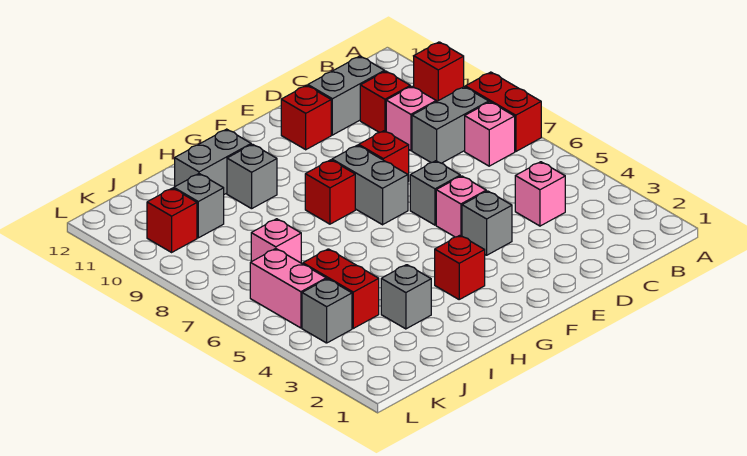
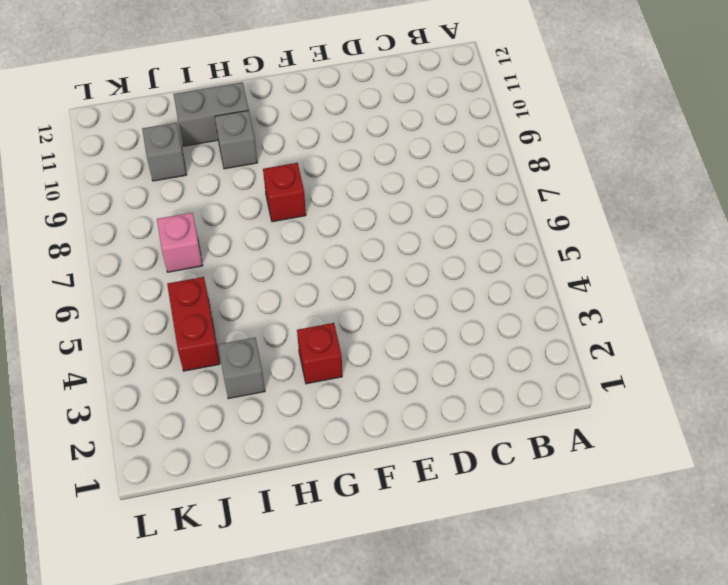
none -> red brick A7:A8 level 1
none -> red brick A10 level 1
none -> pink brick B7 level 1

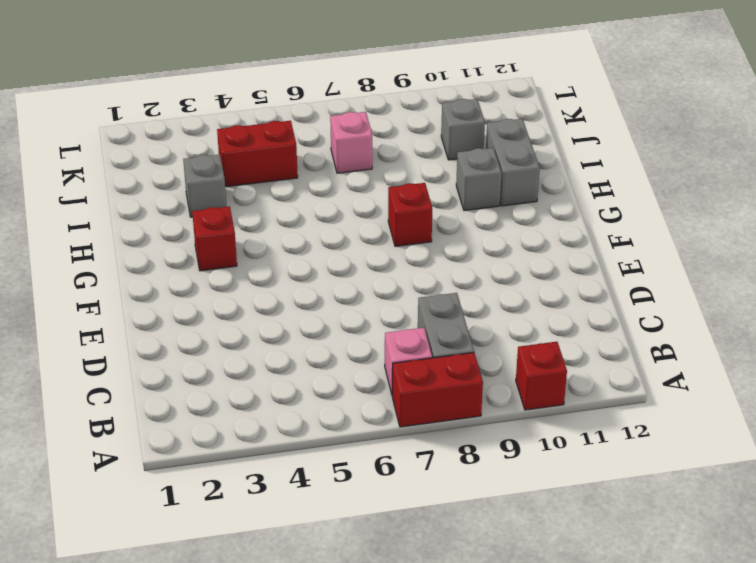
none -> pink brick C4 level 1
none -> pink brick C9 level 1
none -> red brick C10 level 1

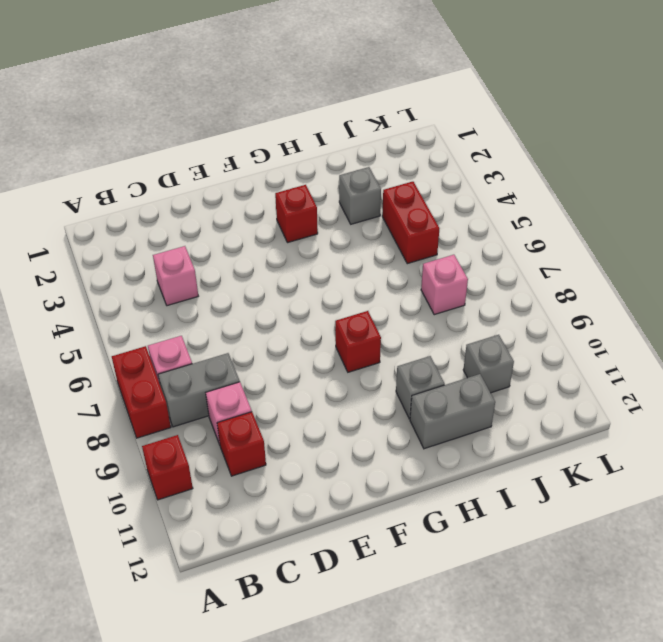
none -> grey brick C11:D11 level 1
none -> grey brick E4 level 1
none -> pink brick E5 level 1

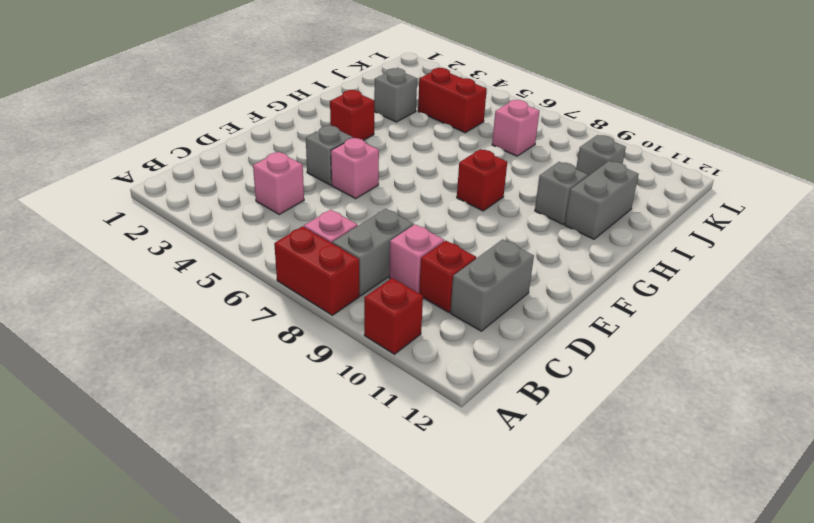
none -> grey brick E6 level 1
none -> red brick E8 level 1
none -> red brick E11 level 1

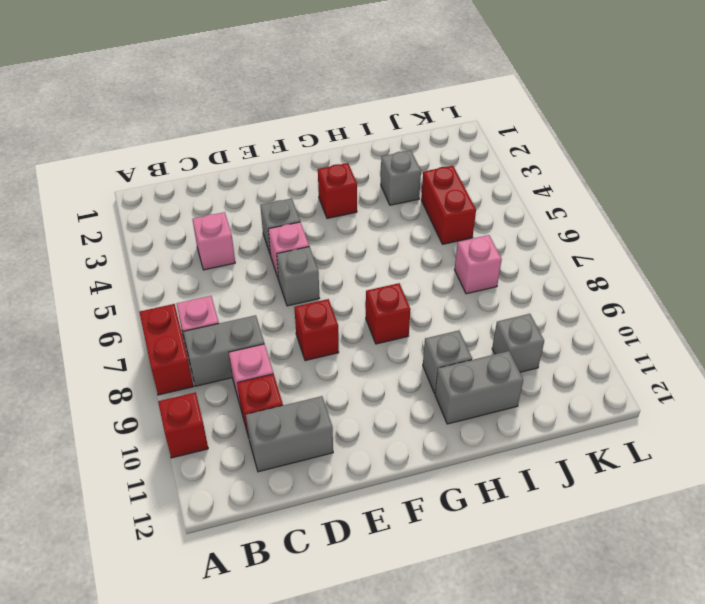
none -> red brick E11 level 1
none -> grey brick F7:F8 level 1
none -> grey brick K4 level 1

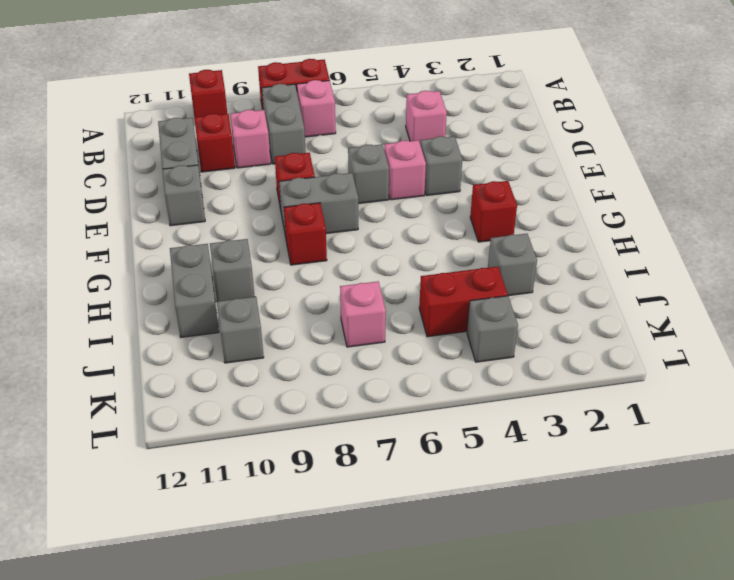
grey brick E11 level 1 -> red brick E11 level 1
none -> pink brick K5:K6 level 1
none -> red brick K10 level 1

